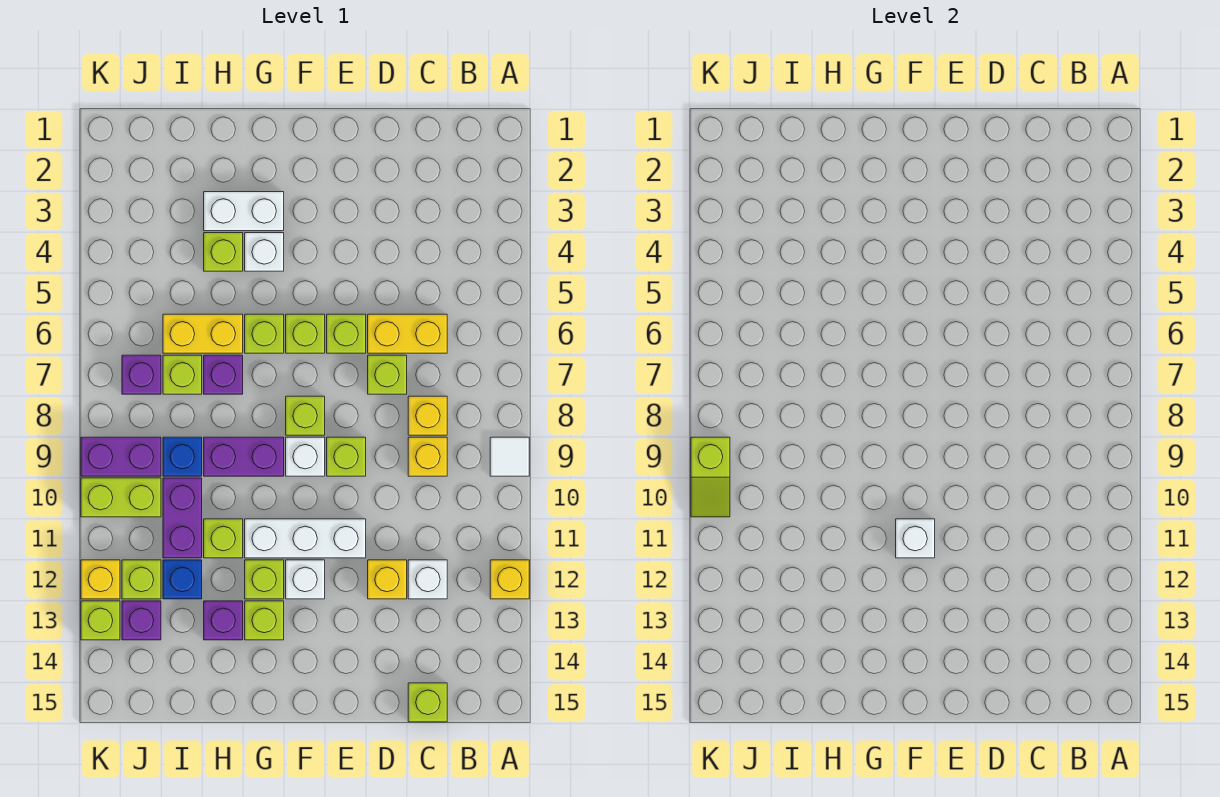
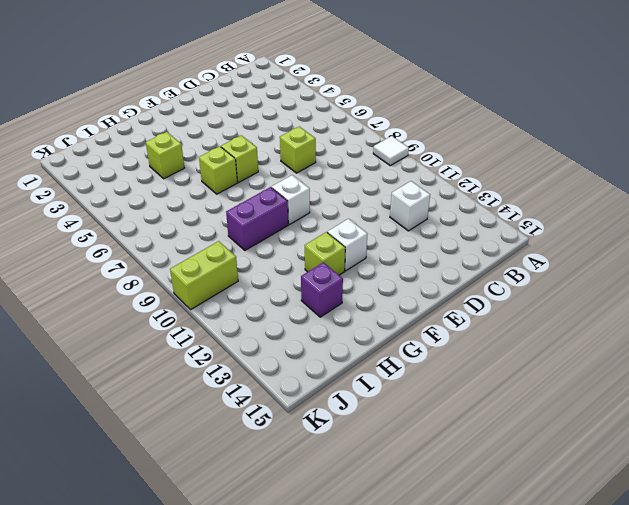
none -> yellow brick A12 level 1
none -> yellow brick C6:D6 level 1
none -> yellow brick C8 level 1
none -> yellow brick C9 level 1

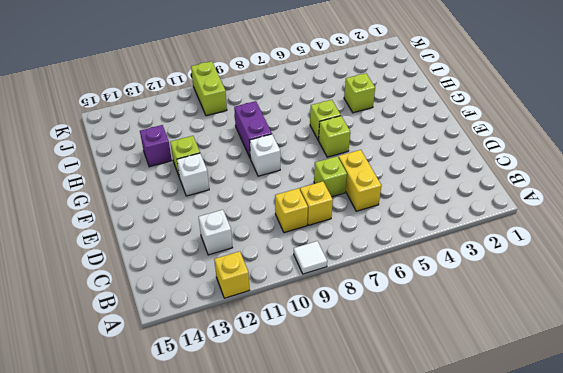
none -> lime brick C15 level 1
none -> yellow brick D12 level 1
none -> lime brick E6 level 1
none -> lime brick E9 level 1

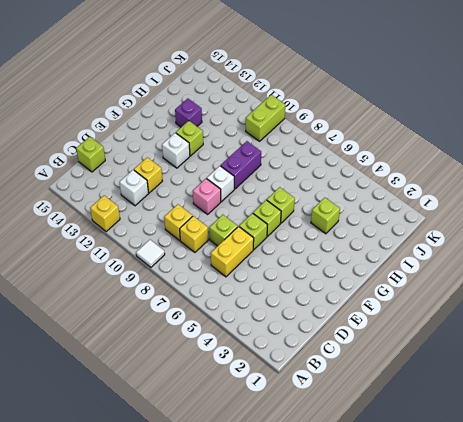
pink brick E9 level 1 -> lime brick E9 level 1
none -> white brick E11:G11 level 1
none -> lime brick F8 level 1
none -> white brick G3:H3 level 1
none -> white brick G4 level 1

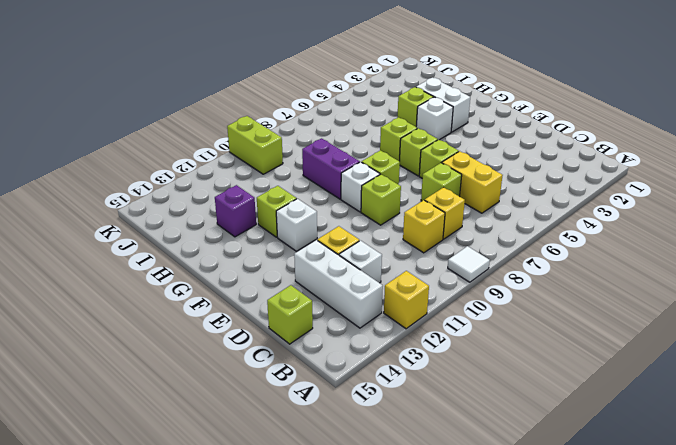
white brick B13:D13 level 1 -> white brick E11:G11 level 1
none -> lime brick G13 level 1
none -> yellow brick H6:I6 level 1
none -> purple brick H7 level 1
none -> lime brick H11 level 1

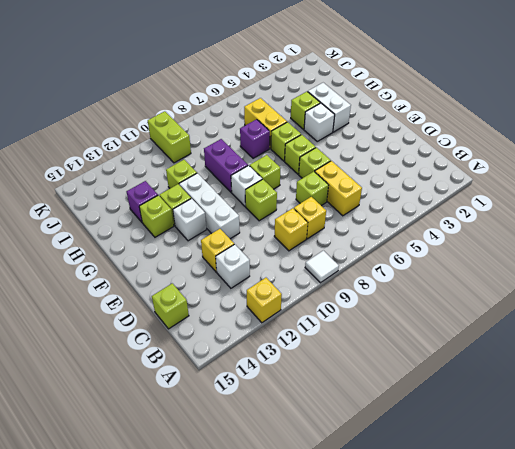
none -> lime brick I7 level 1
none -> blue brick I9 level 1
none -> purple brick I10:I11 level 1
none -> blue brick I12 level 1

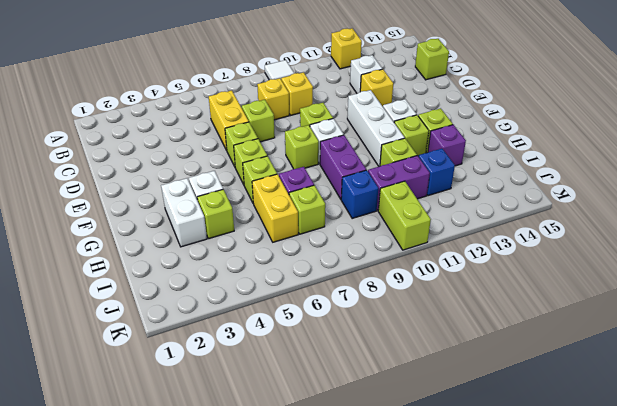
none -> purple brick J7 level 1
none -> purple brick J9:K9 level 1
none -> lime brick J12 level 1
none -> purple brick J13 level 1

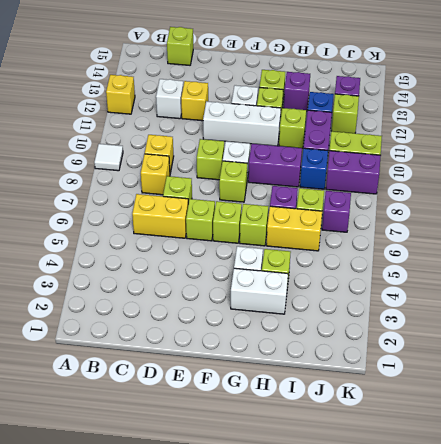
none -> yellow brick K12 level 1
none -> lime brick K13 level 1
none -> white brick F11 level 2
none -> lime slope K9:K10 level 2 top 9

